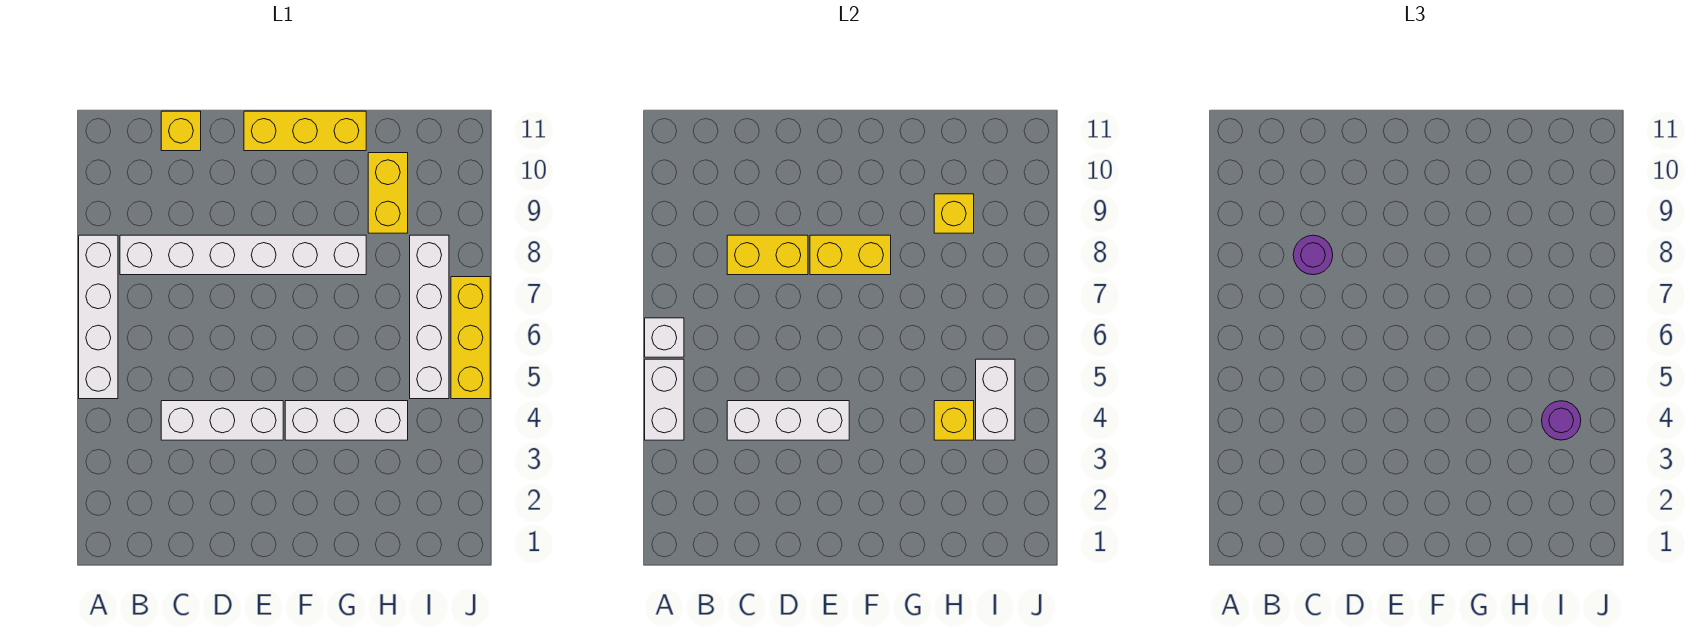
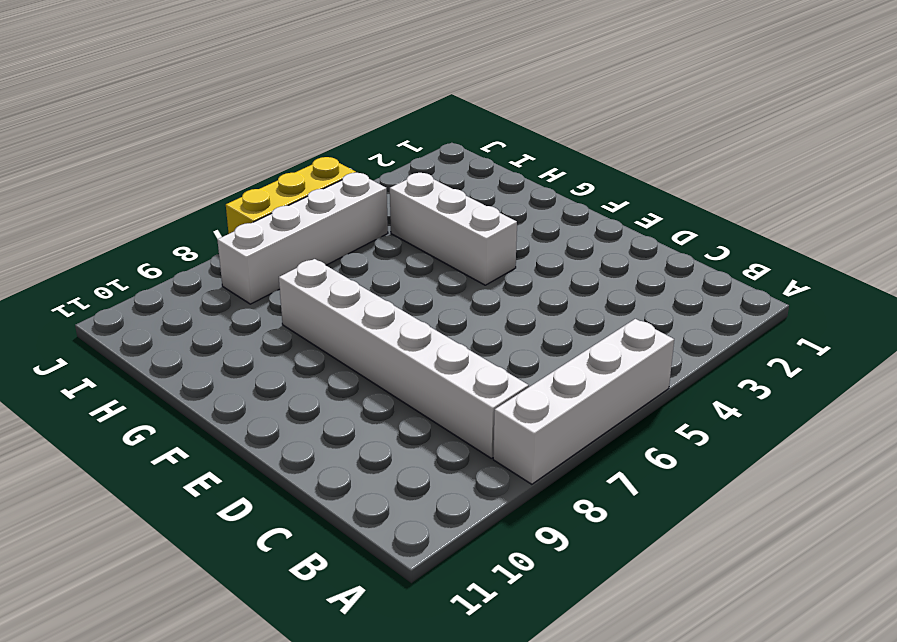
none -> white brick C4:E4 level 1
none -> yellow brick C11 level 1
none -> yellow brick E11:G11 level 1

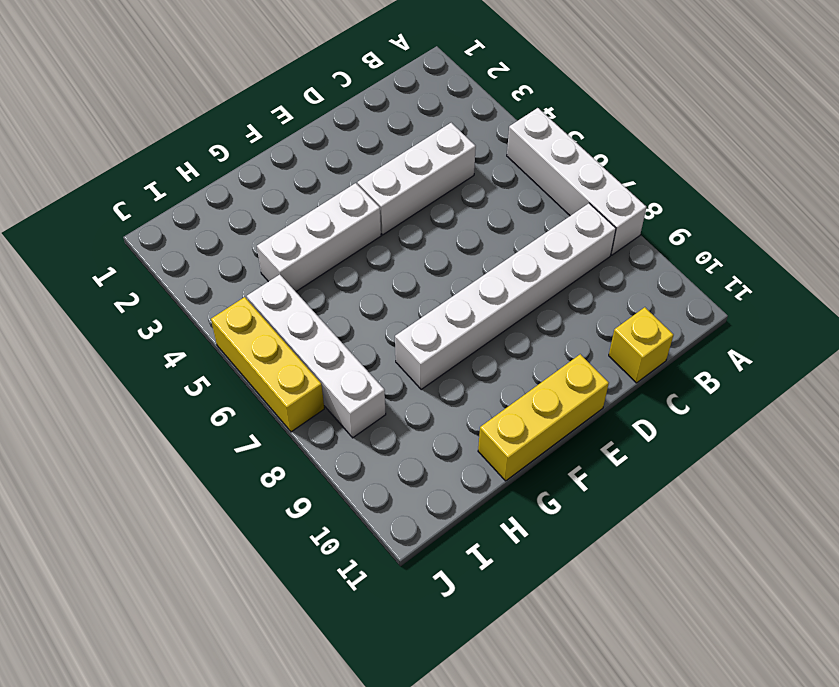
none -> yellow brick H9:H10 level 1
none -> white brick A4:A5 level 2
none -> white brick A6 level 2

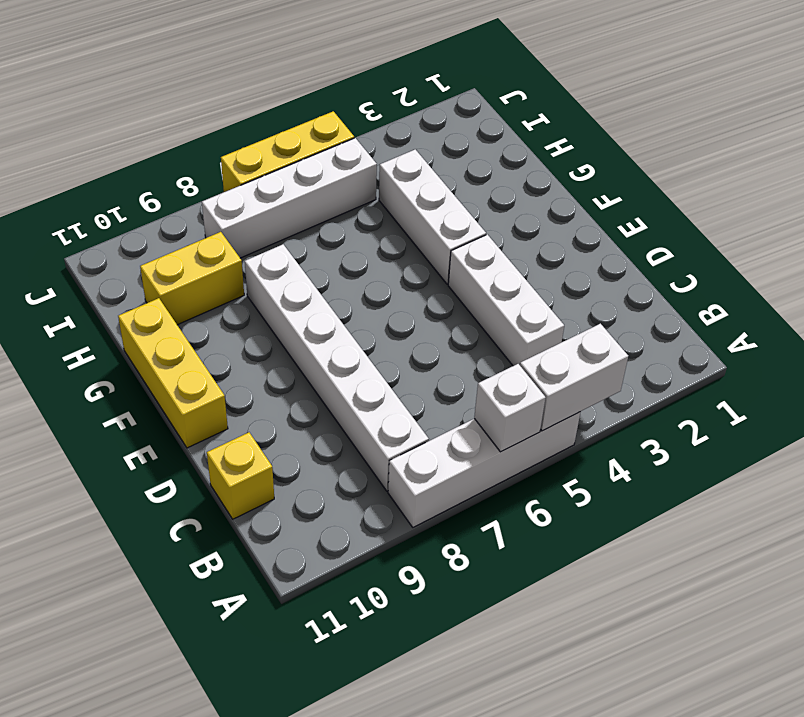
none -> white brick C4:E4 level 2
none -> yellow brick C8:D8 level 2
none -> yellow brick E8:F8 level 2

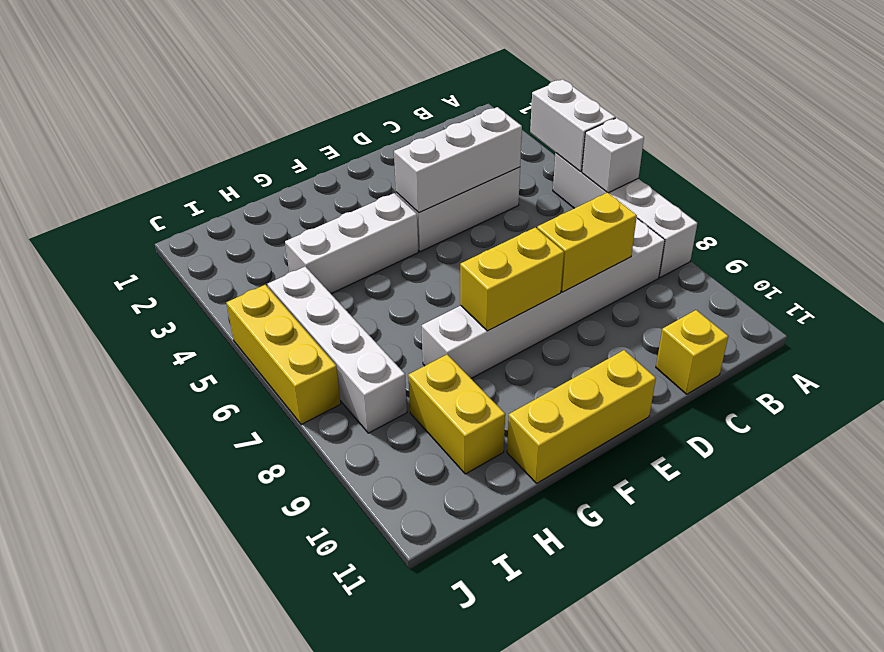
none -> yellow brick H4 level 2
none -> yellow brick H9 level 2
none -> white brick I4:I5 level 2

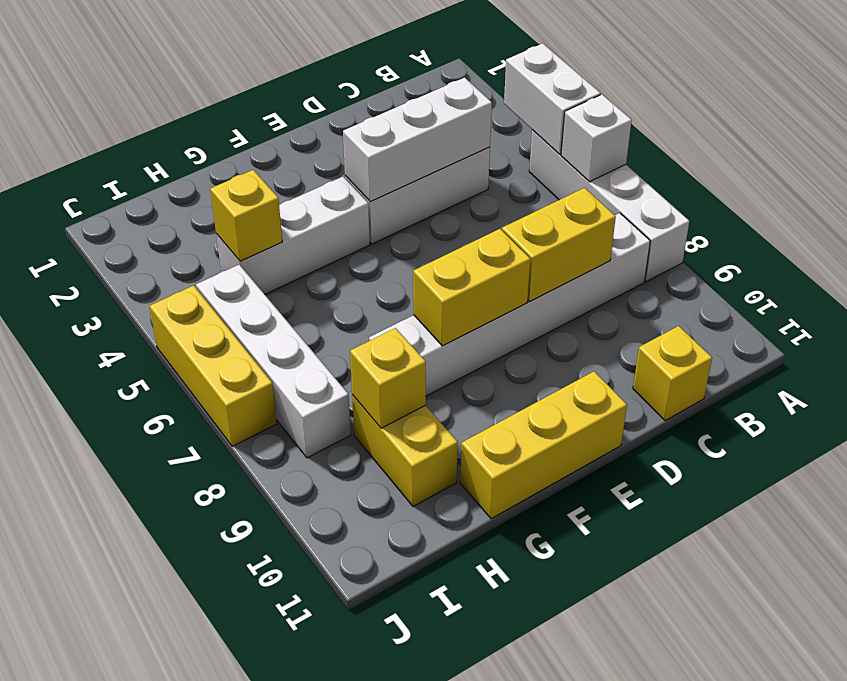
none -> white brick I4:I5 level 2
none -> purple round brick C8 level 3
none -> purple round brick I4 level 3

